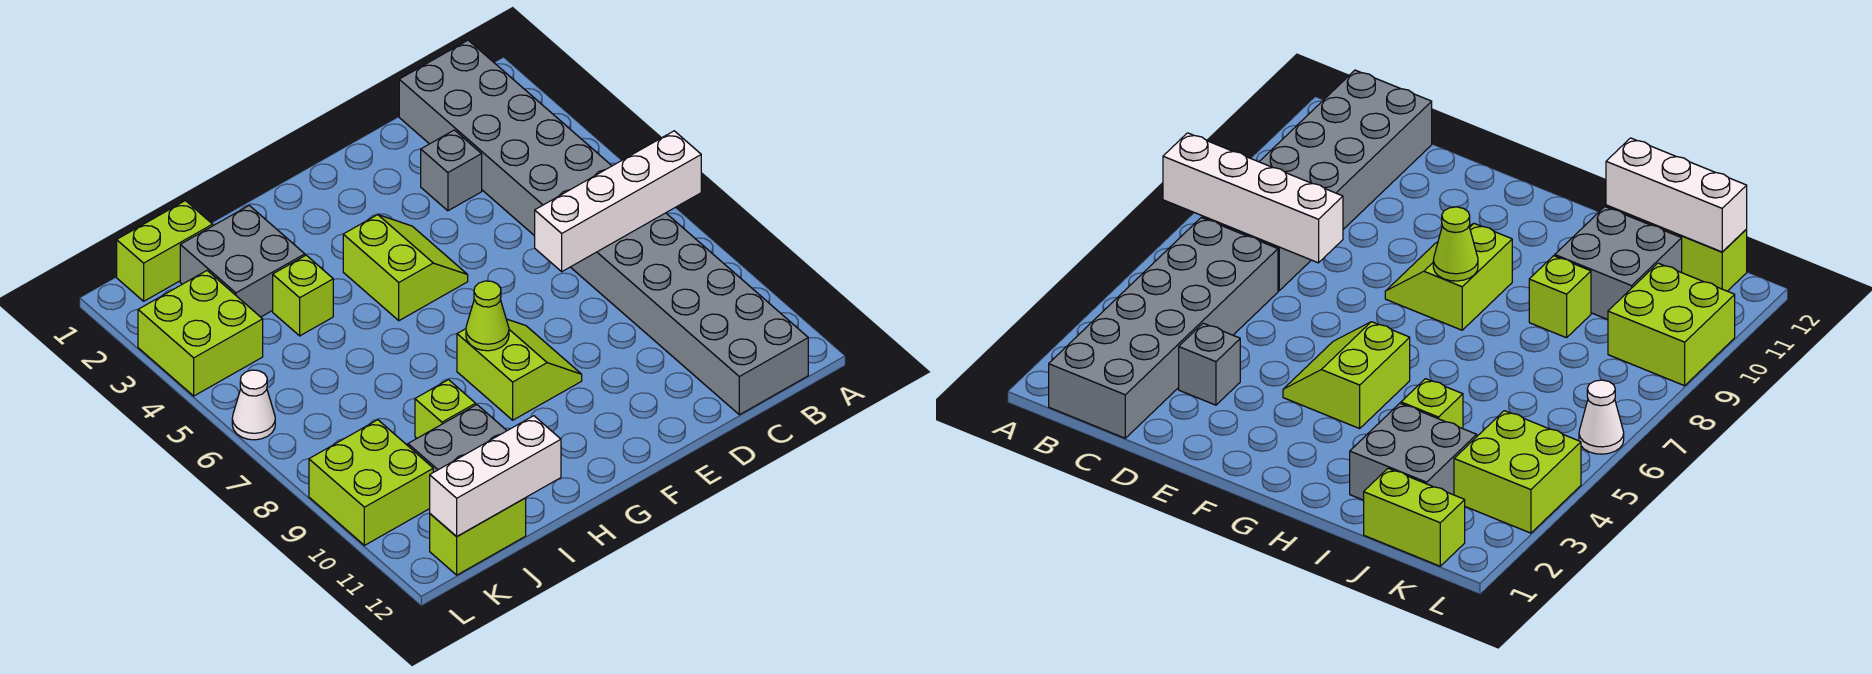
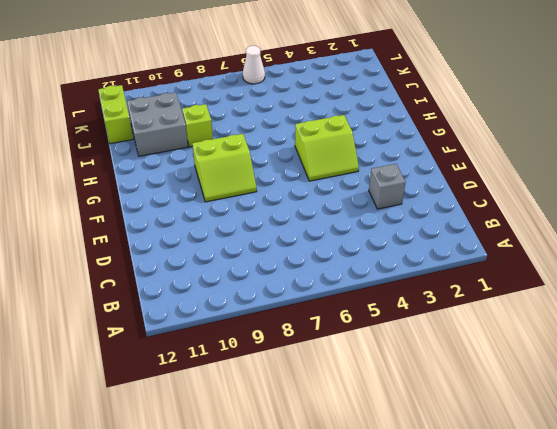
none -> grey brick B1:C6 level 1
none -> grey brick B7:C12 level 1
none -> grey brick I2:J3 level 1

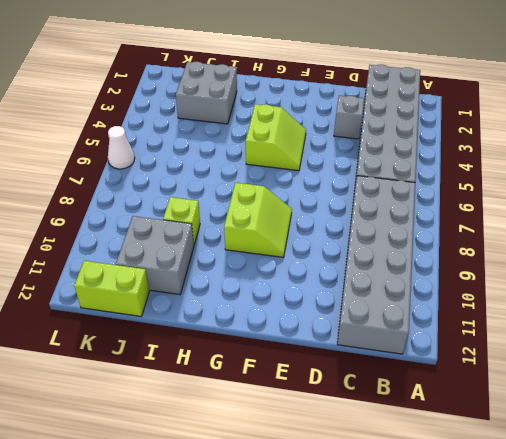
none -> lime brick I4 level 1
none -> lime brick J1:K1 level 1
none -> lime brick K3:L4 level 1

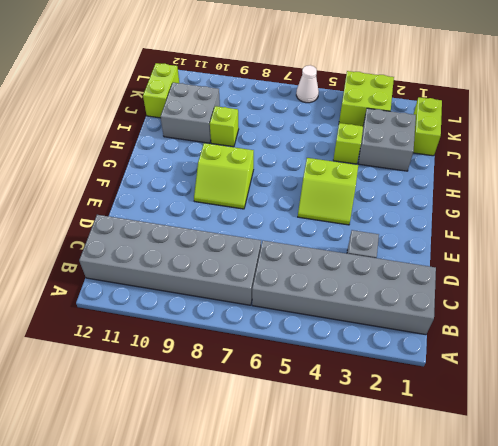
none -> lime brick K9:L10 level 1
none -> white brick A7:D7 level 2
none -> lime cone G8 level 2

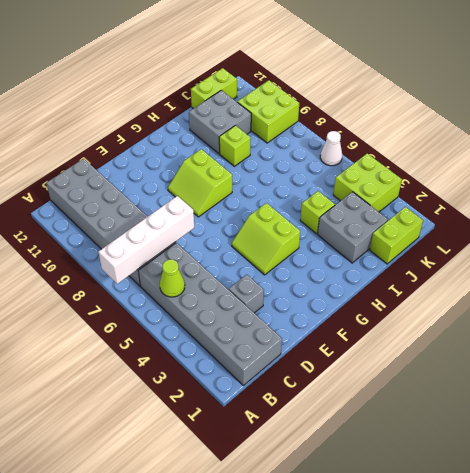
lime cone B5 level 2 -> lime cone G8 level 2
none -> white brick I12:K12 level 2

